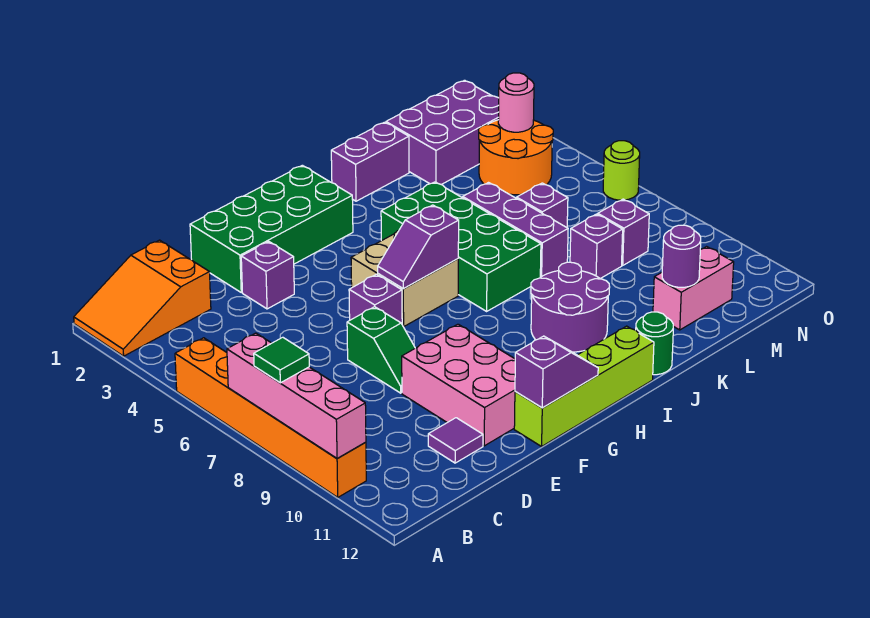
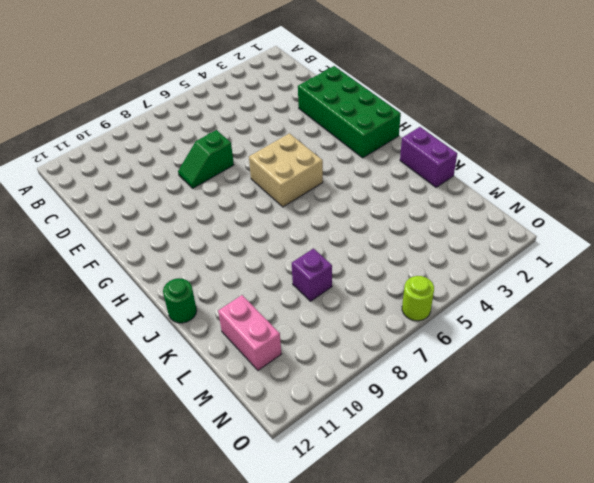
none -> orange slope A1:C2 level 1 top C
none -> orange brick A5:A10 level 1
none -> purple tile D11 level 1

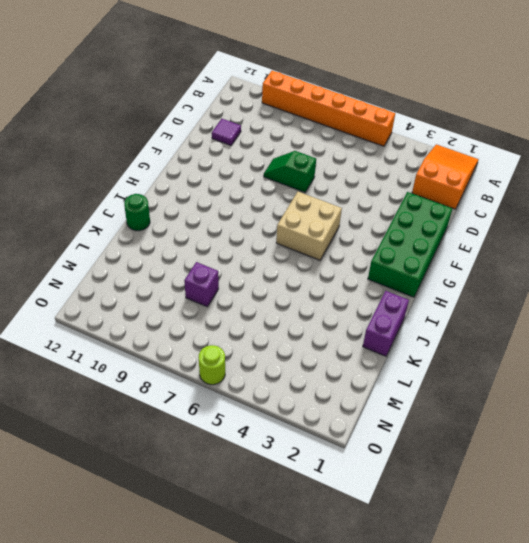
none -> purple brick E3 level 1
none -> pink brick E9:F11 level 1
none -> purple brick F6 level 1

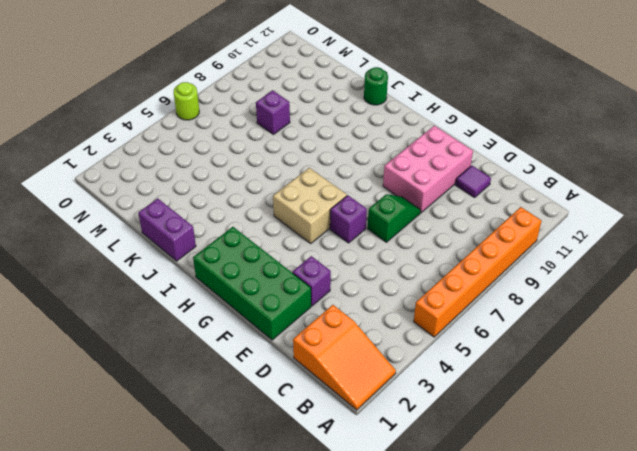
none -> lime brick F12:I12 level 1
none -> green brick I4:J7 level 1
none -> purple round brick I9:J10 level 1

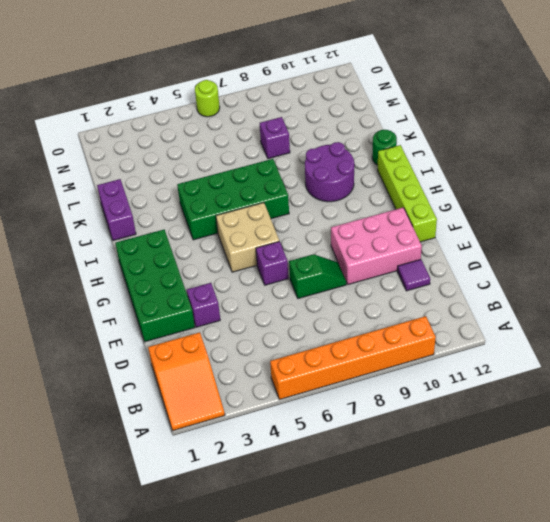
none -> purple brick K5:K7 level 1
none -> purple brick L1:N2 level 1
none -> purple brick L6 level 1

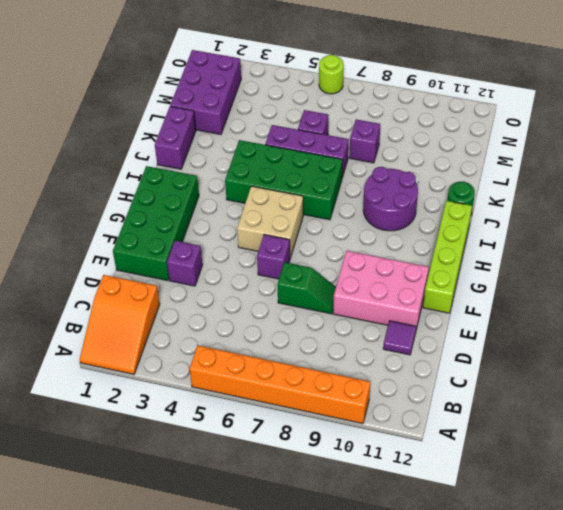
none -> pink brick L11:M11 level 1
none -> orange round brick M3:N4 level 1
none -> purple brick M8 level 1

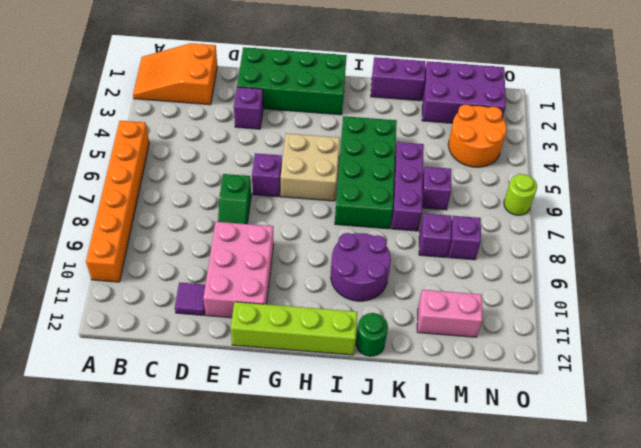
none -> pink brick A7:A10 level 2
none -> purple slope F12:G12 level 2 top F
none -> purple slope G6:H6 level 2 top H

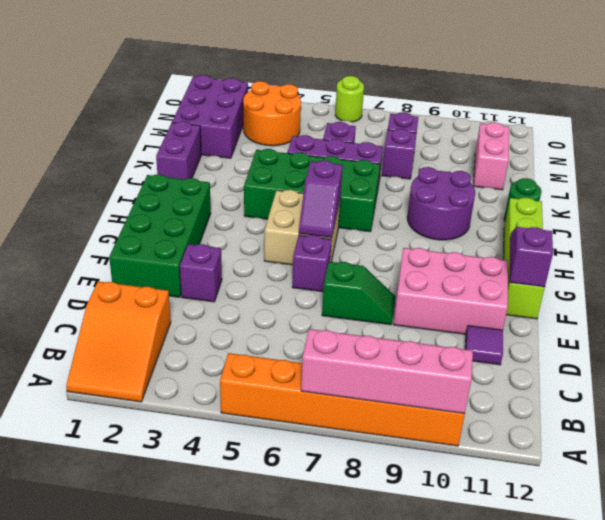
none -> purple round brick L11 level 2
none -> pink round brick N3 level 2
none -> green tile A8 level 3

